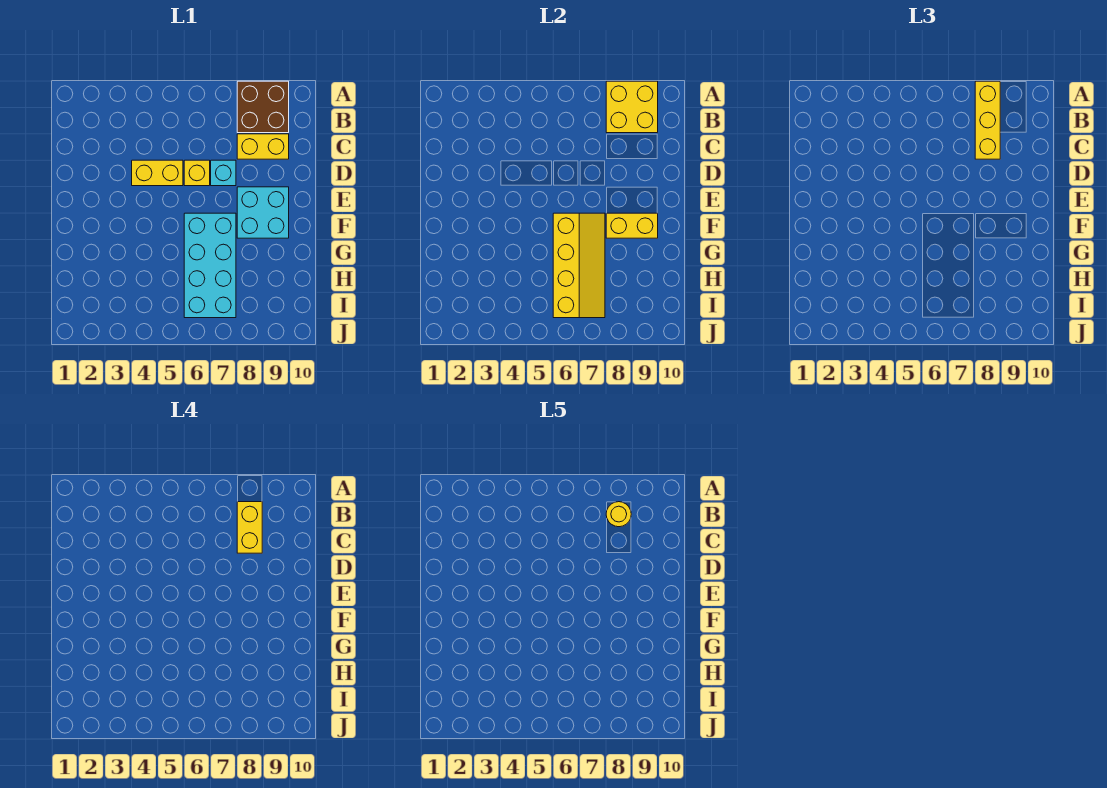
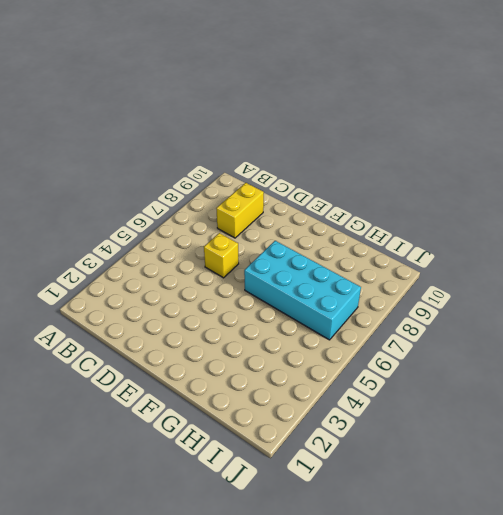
none -> brown brick A8:B9 level 1
none -> yellow brick D4:D5 level 1
none -> cyan brick D7 level 1

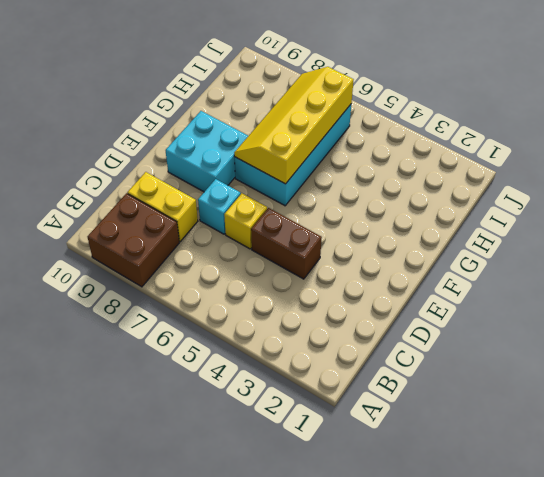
brown brick D4:D5 level 1 -> yellow brick D4:D5 level 1
none -> yellow brick A8:B9 level 2
none -> yellow brick F8:F9 level 2
none -> yellow brick A8:C8 level 3

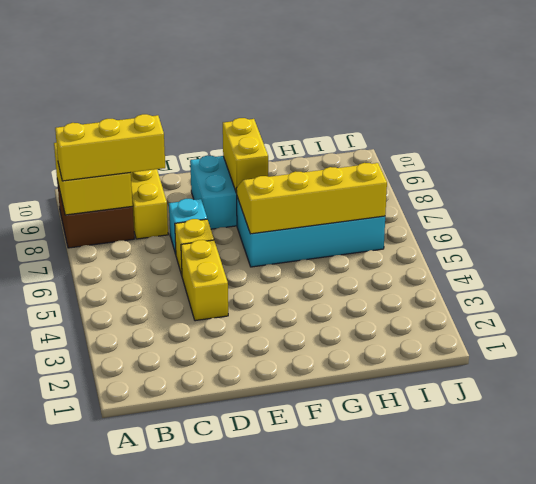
none -> yellow brick B8:C8 level 4
none -> yellow round brick B8 level 5

